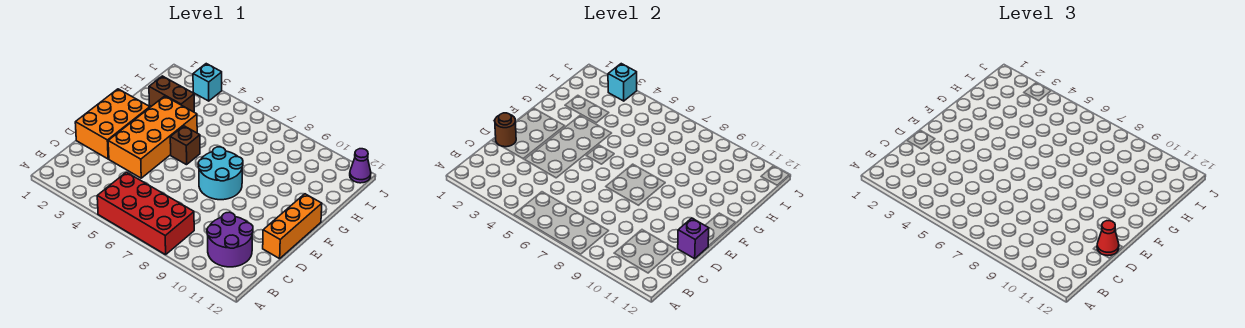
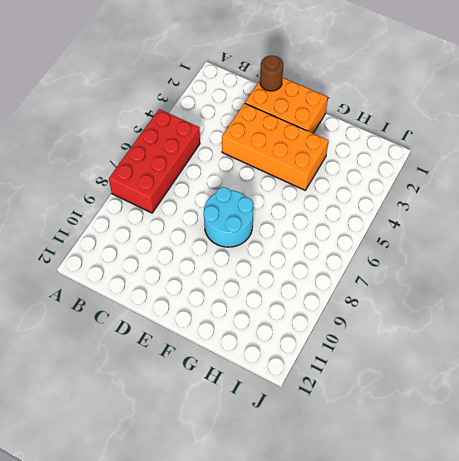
none -> purple round brick B10:C11 level 1
none -> orange brick D12:F12 level 1
none -> brown brick F5 level 1

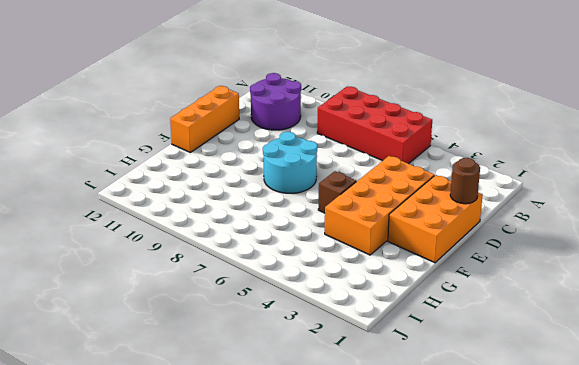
none -> brown brick H2:H3 level 1
none -> cyan brick J3 level 1
none -> purple cone J12 level 1

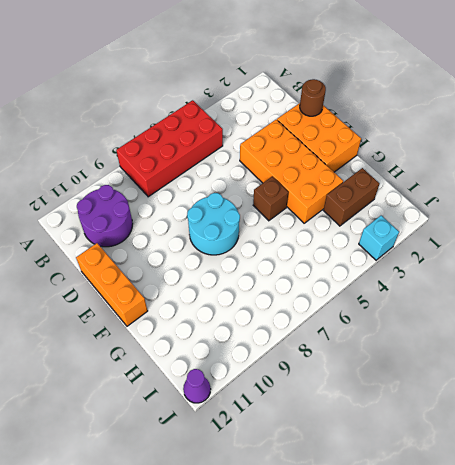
none -> purple brick D12 level 2
none -> cyan brick J3 level 2
none -> red cone D12 level 3

